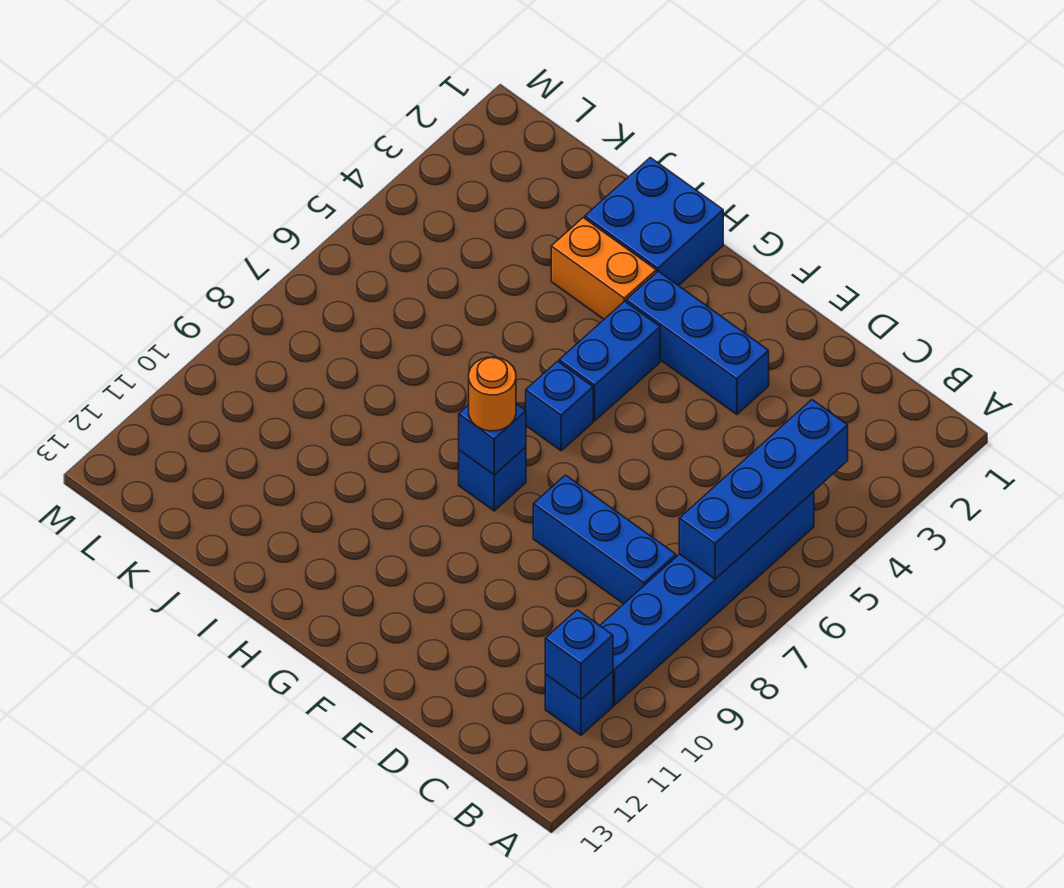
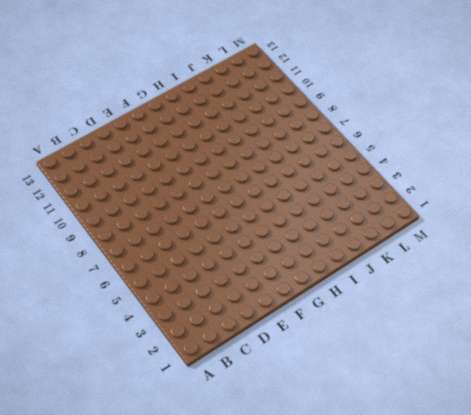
none -> blue brick B5:B10 level 1
none -> blue brick B11 level 1
none -> blue brick C8:E8 level 1

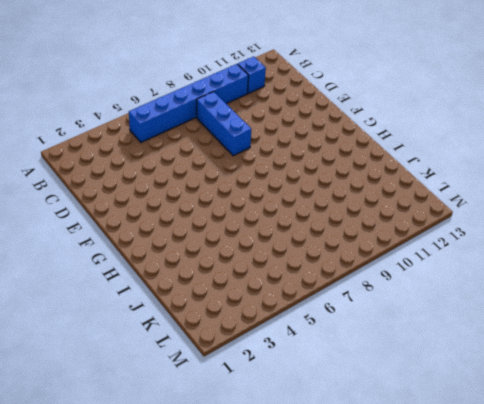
none -> blue brick E3:G3 level 1
none -> blue brick G4:G5 level 1
none -> blue brick G6 level 1

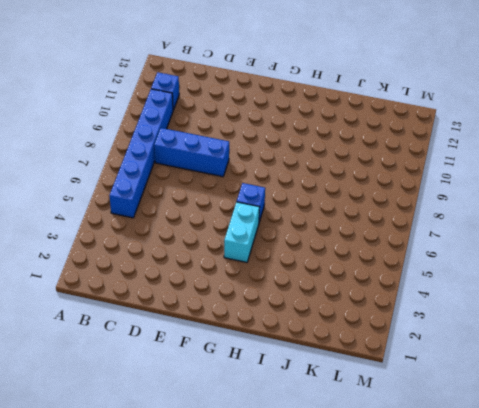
cyan brick G4:G5 level 1 -> blue brick G4:G5 level 1
none -> blue brick E3:G3 level 1
none -> blue brick G8 level 1
none -> blue brick H1:I2 level 1

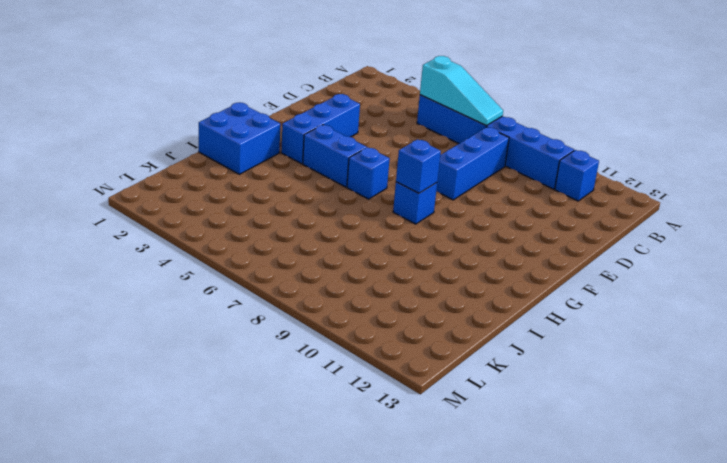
cyan slope B5:B7 level 2 top 5 -> blue brick B4:B7 level 2
none -> orange brick H3:I3 level 1
none -> blue brick B11 level 2
none -> orange round brick G8 level 3

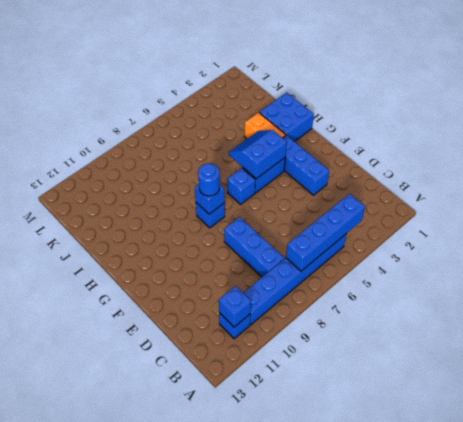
blue slope G4:H5 level 2 top G -> none
blue round brick G8 level 3 -> orange round brick G8 level 3

